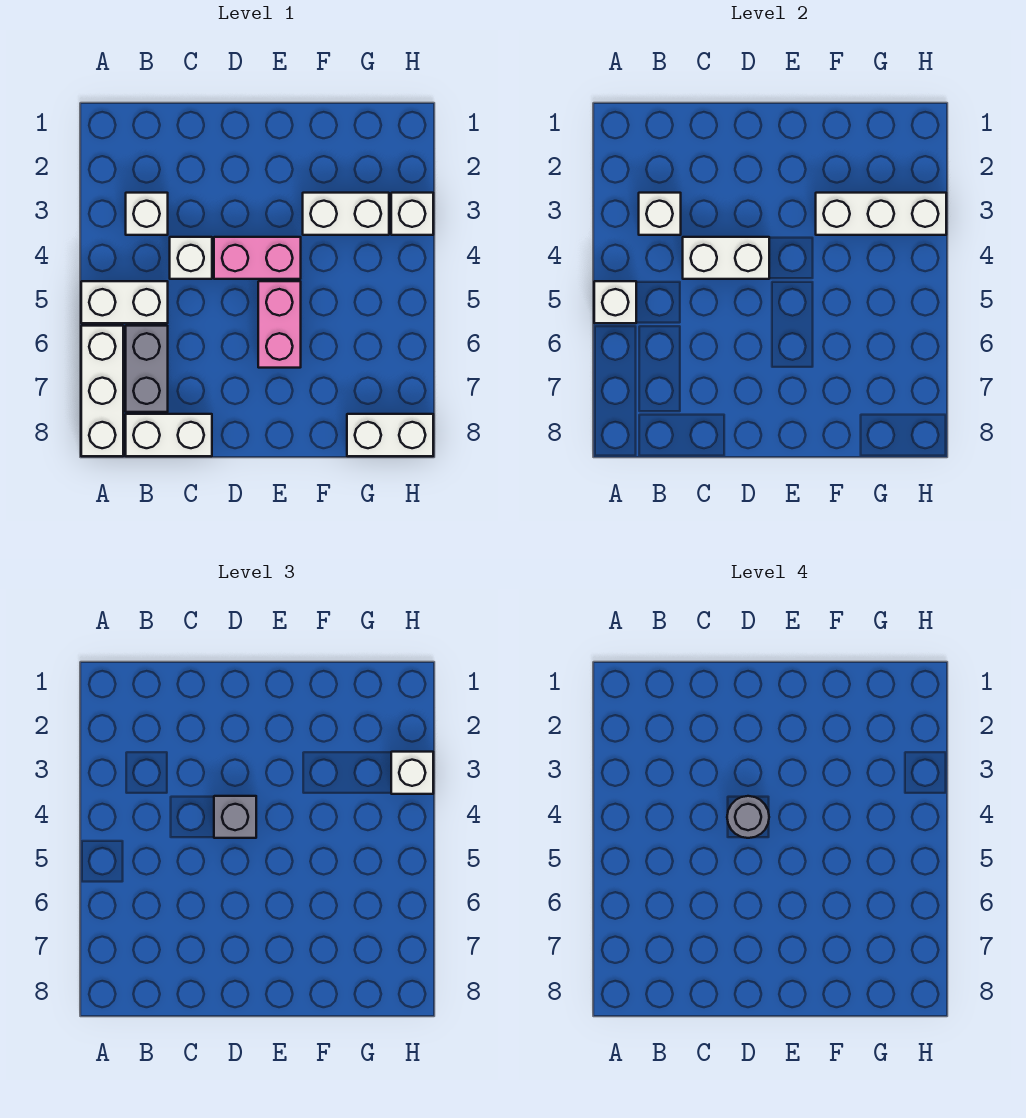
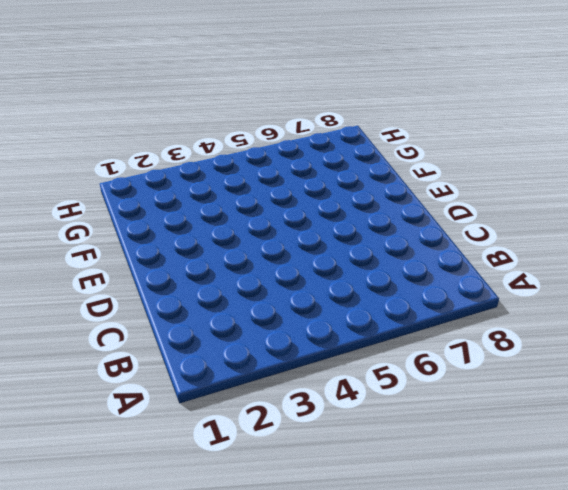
none -> white brick A5:B5 level 1
none -> white brick A6:A8 level 1
none -> white brick B3 level 1

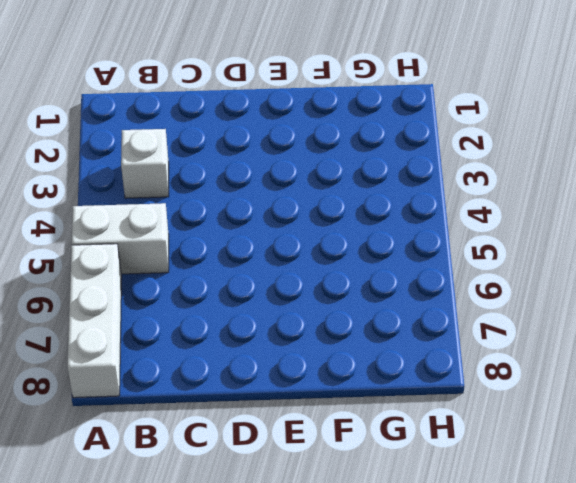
none -> grey brick B6:B7 level 1
none -> white brick B8:C8 level 1
none -> white brick C4 level 1

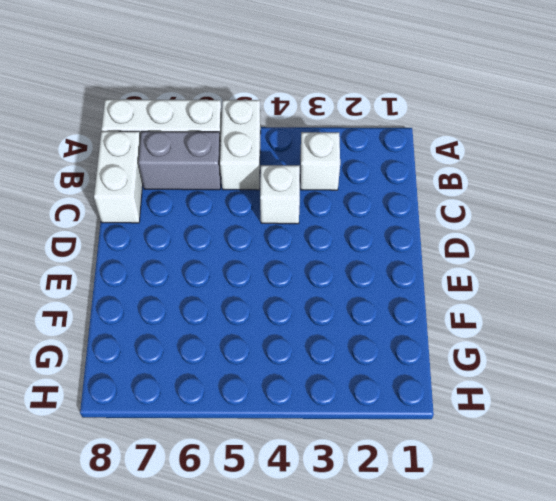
none -> pink brick D4:E4 level 1
none -> pink brick E5:E6 level 1
none -> white brick F3:G3 level 1

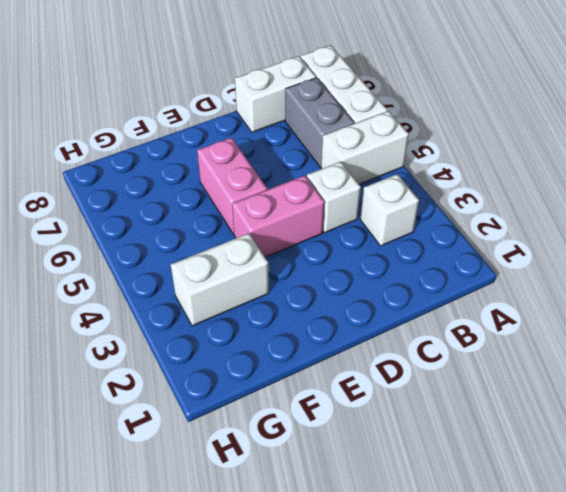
none -> white brick G8:H8 level 1
none -> white brick H3 level 1
none -> white brick A5 level 2

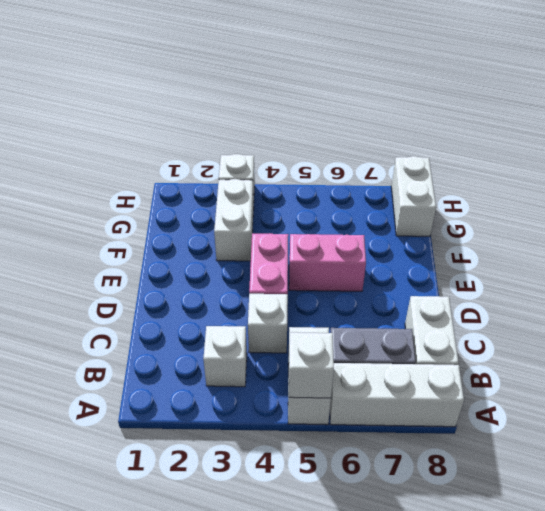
none -> white brick B3 level 2
none -> white brick C4:D4 level 2
none -> white brick F3:H3 level 2

